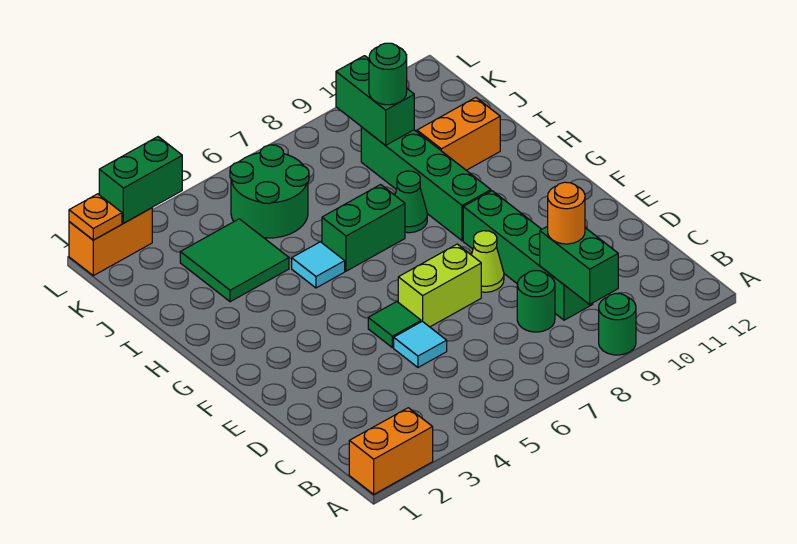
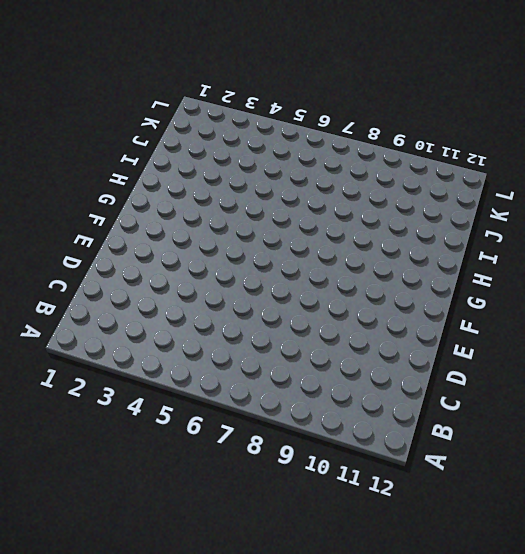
none -> orange brick A1:A2 level 1
none -> green round brick A9 level 1
none -> green round brick C8 level 1

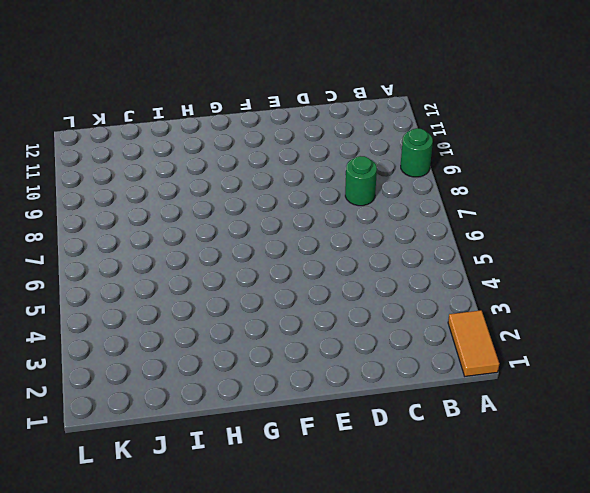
orange tile A1:A2 level 1 -> orange brick A1:A2 level 1
none -> green brick C9:F9 level 1
none -> cyan tile D5 level 1
none -> green tile E5 level 1

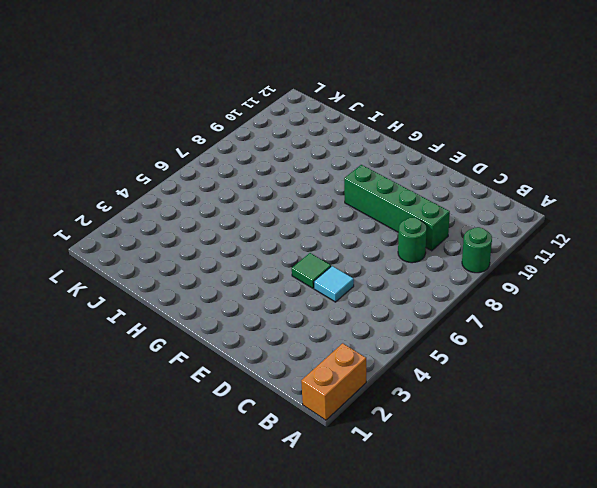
none -> lime brick E6:E7 level 1
none -> lime cone E8 level 1
none -> green brick G9:J9 level 1

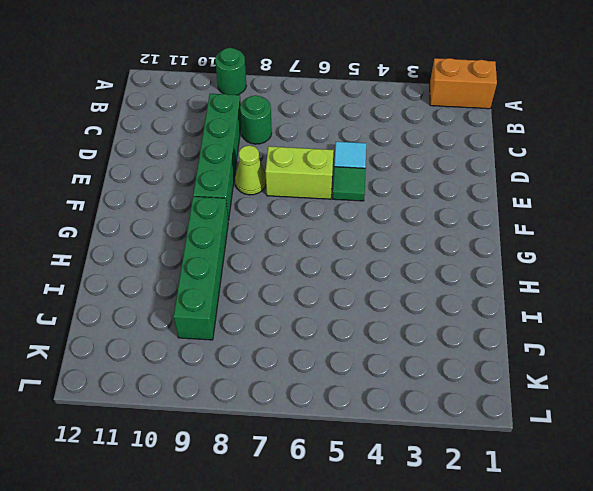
none -> cyan tile H5 level 1
none -> green brick H6:H7 level 1
none -> green cone H8 level 1

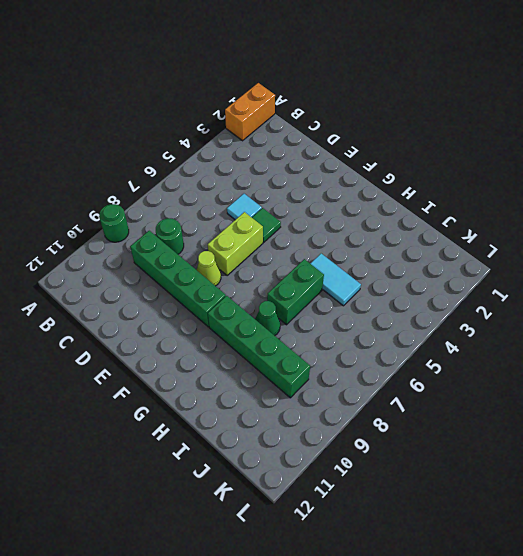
cyan tile H5:I5 level 1 -> cyan tile H5 level 1
none -> green tile I3:J4 level 1
none -> orange brick I10:I11 level 1
none -> green round brick J5:K6 level 1

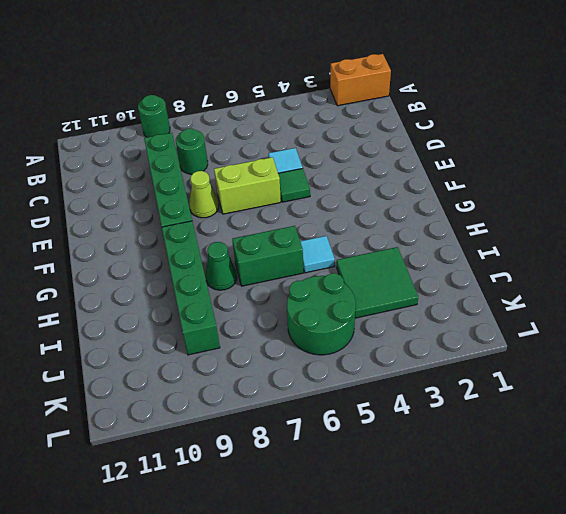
none -> orange brick I10:I11 level 1
none -> orange brick L1:L2 level 1
none -> green brick B9:C9 level 2

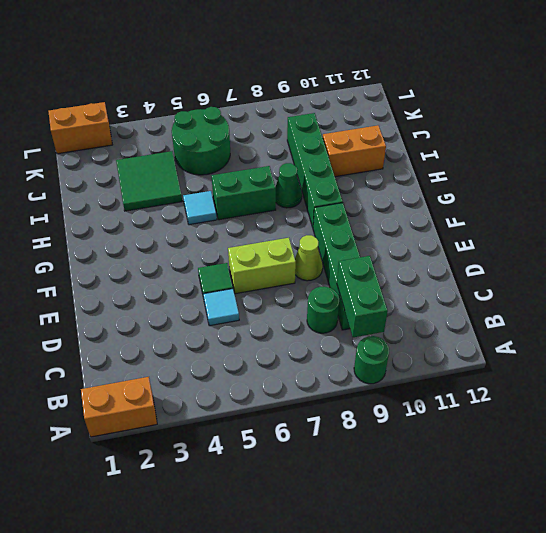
none -> green brick J9:K9 level 2
none -> orange plate L1 level 2
none -> green brick L2:L3 level 2

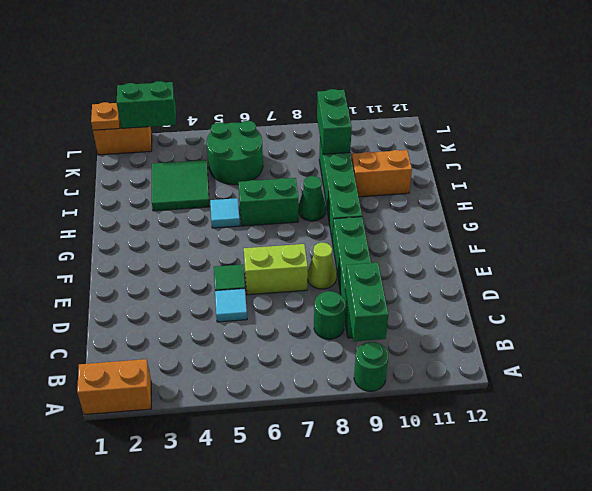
none -> orange round brick C9 level 3
none -> green round brick J9 level 3

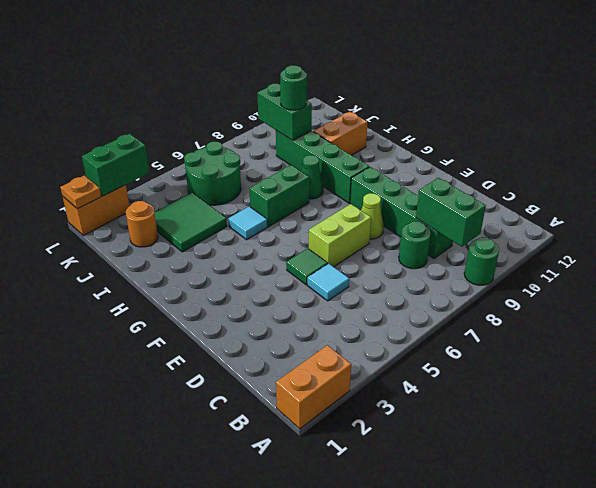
orange round brick J2 level 1 -> orange round brick C9 level 3

